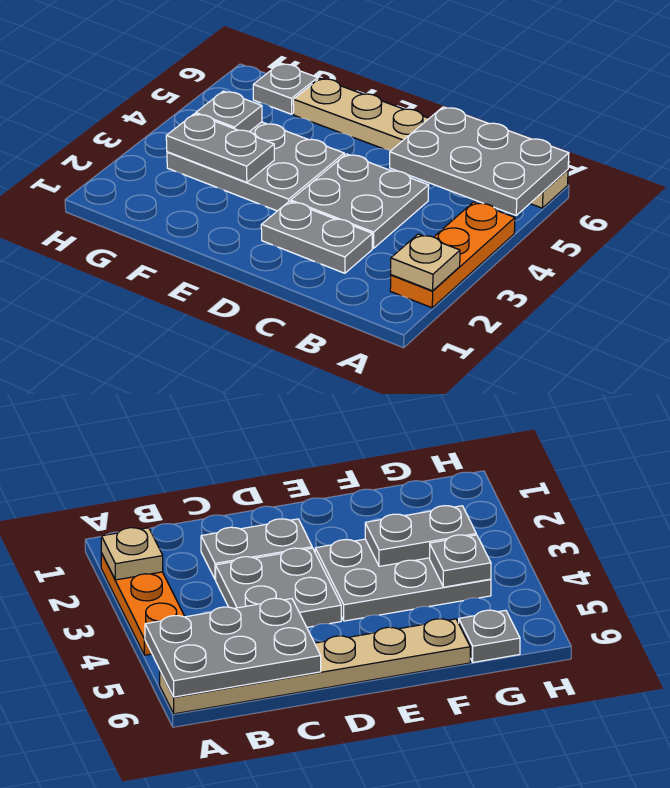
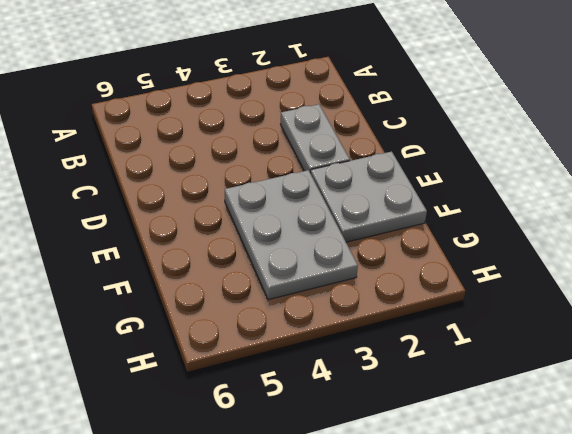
grey plate E1:F2 level 1 -> grey plate C3:D4 level 1
none -> orange plate A2:A4 level 1
none -> tan plate A6:F6 level 1

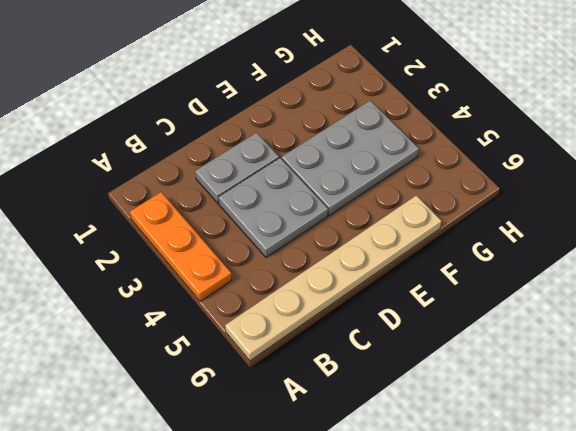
none -> grey plate G6 level 1
none -> tan plate A2 level 2

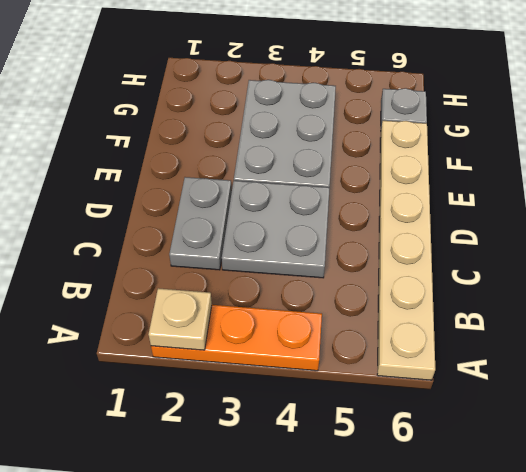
none -> grey plate A5:C6 level 2
none -> grey plate F3:G3 level 2

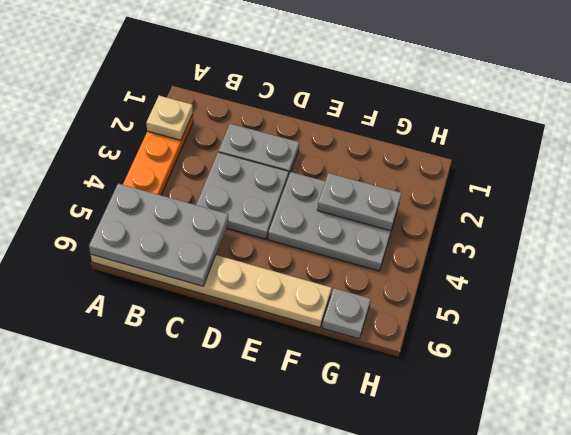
none -> grey plate G4 level 2

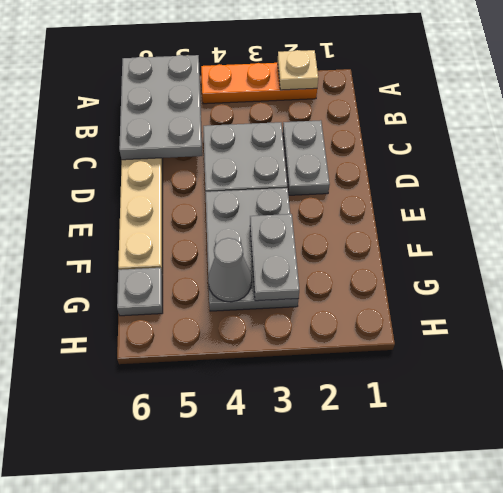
grey cone G4 level 2 -> grey plate G4 level 2

